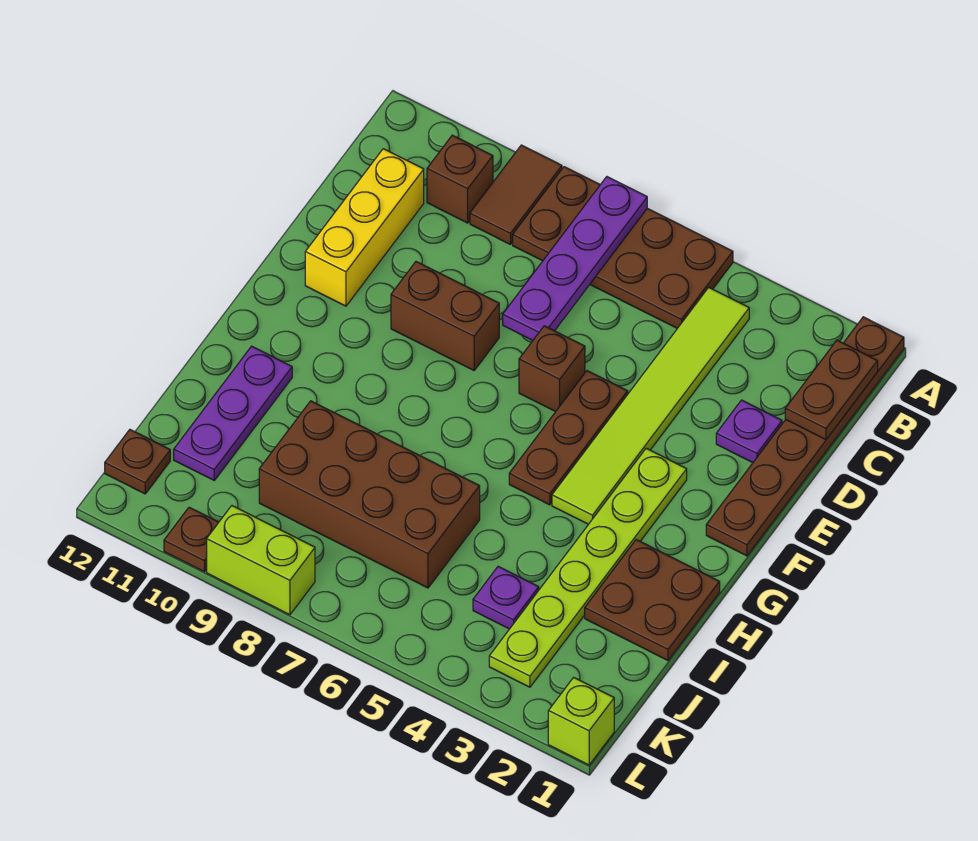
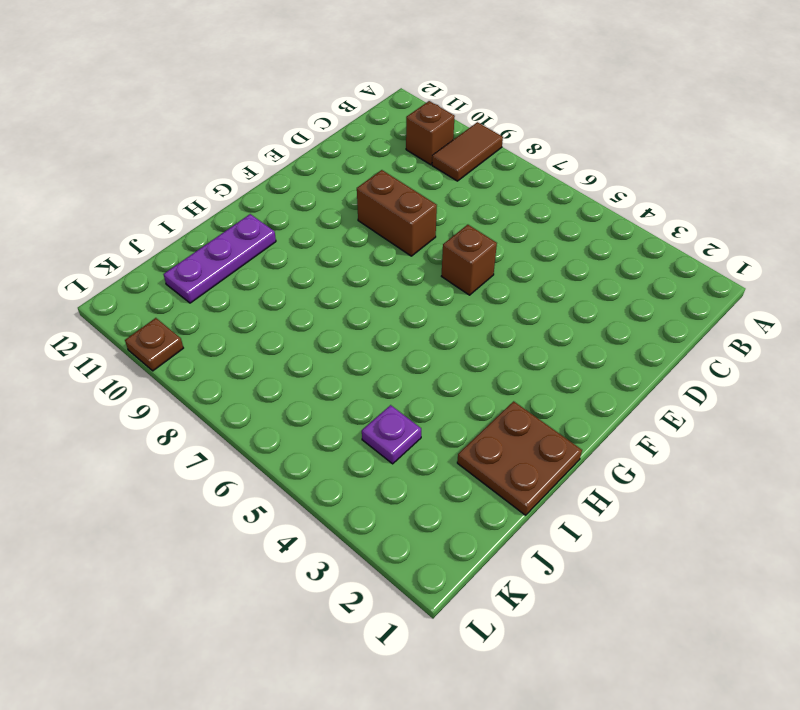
none -> brown plate A1:F1 level 1
none -> brown plate A5:B8 level 1
none -> lime tile B4:G4 level 1

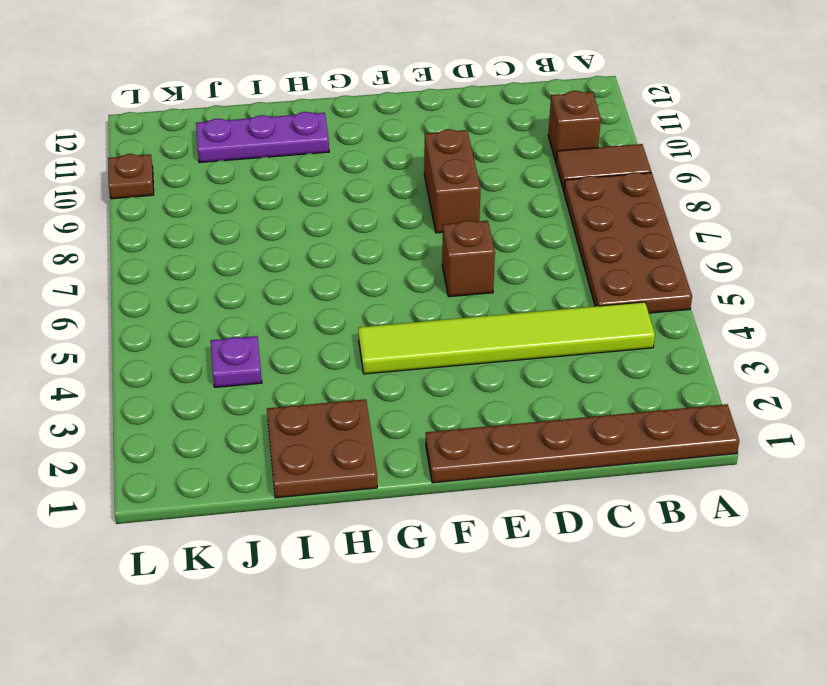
none -> yellow brick C11:E11 level 1
none -> purple plate D2 level 1
none -> brown plate E5:G5 level 1

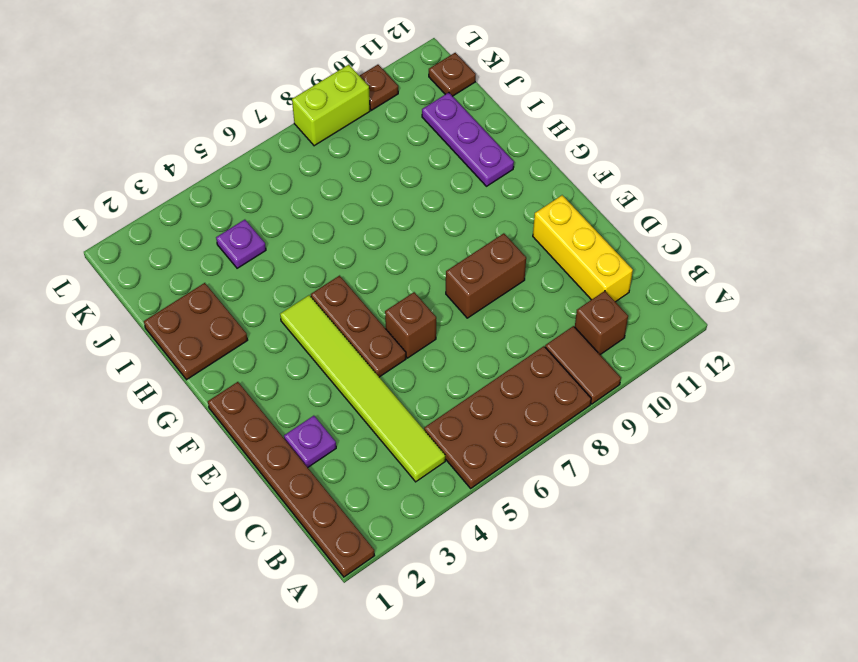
none -> lime plate F3:K3 level 1
none -> brown brick I6:J9 level 1
none -> lime brick L1 level 1

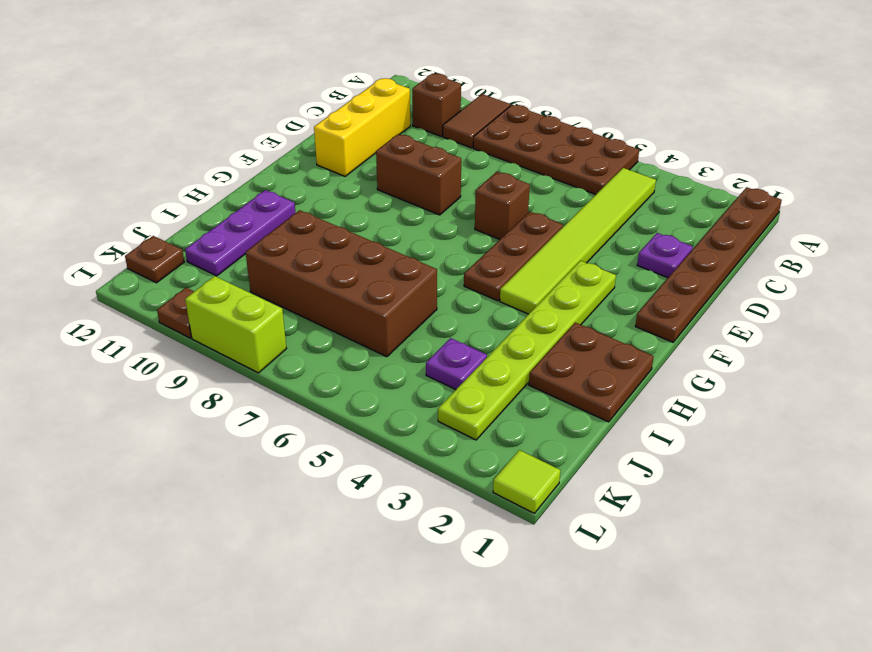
lime tile L1 level 1 -> lime brick L1 level 1
none -> purple plate A7:D7 level 2
none -> brown plate B1:C1 level 2

